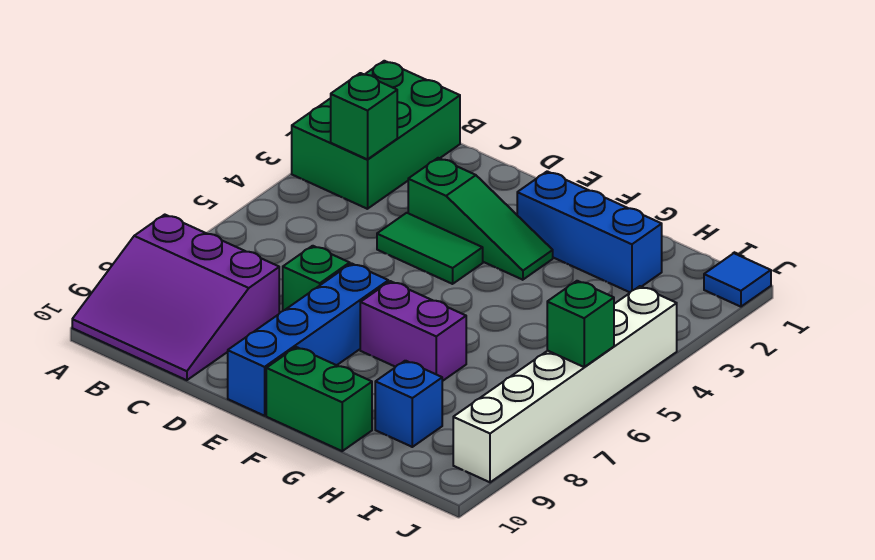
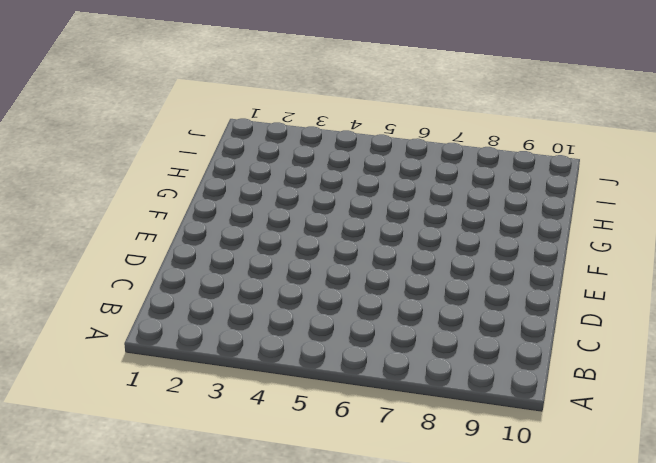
none -> green brick A1:B3 level 1
none -> purple slope A8:C10 level 1 top 8
none -> green slope D3:F3 level 1 top D

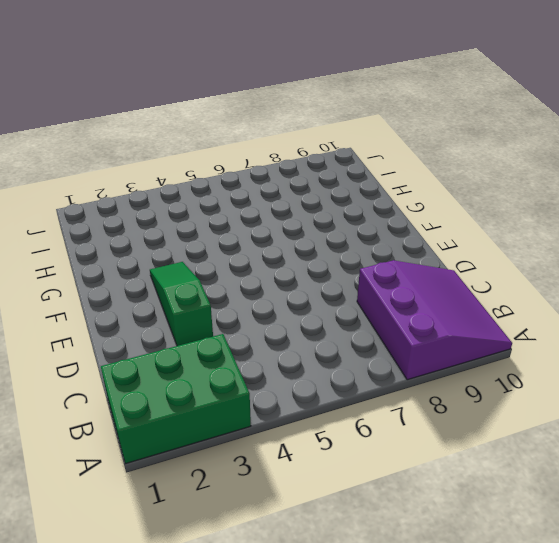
none -> green tile D4:E4 level 1
none -> green brick D7 level 1
none -> blue brick E7:E10 level 1

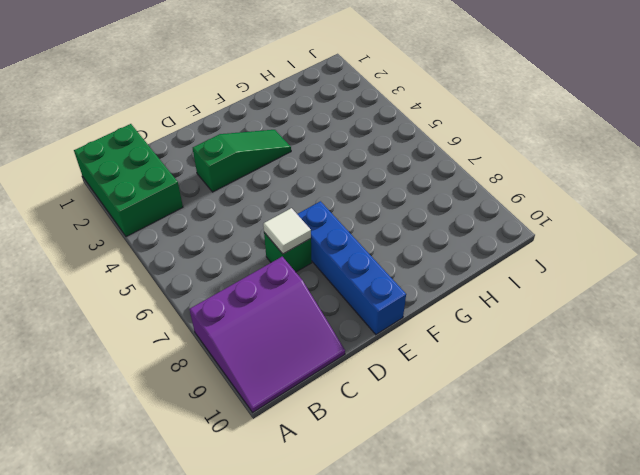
white tile D7 level 2 -> none
none -> green tile D4:E4 level 1
none -> blue brick F2:H2 level 1
none -> purple brick F7:G7 level 1

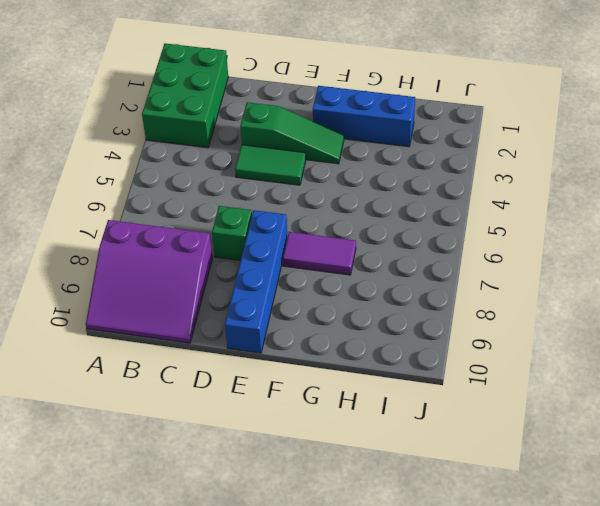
purple tile F7:G7 level 1 -> purple brick F7:G7 level 1
none -> green brick F10:G10 level 1
none -> blue brick H9 level 1
none -> blue tile J1 level 1

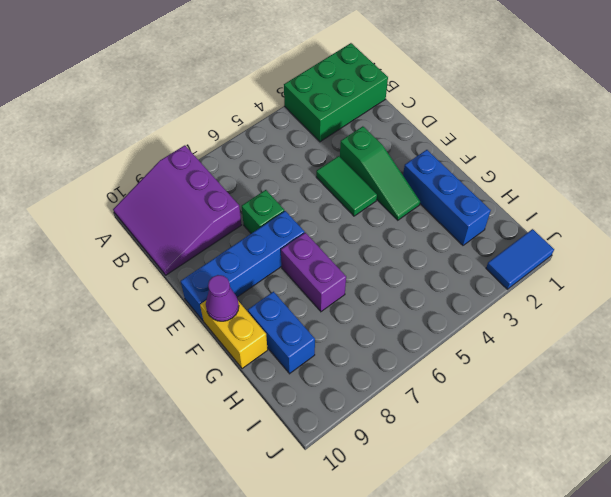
yellow brick F10:G10 level 1 -> green brick F10:G10 level 1
purple cone F10 level 2 -> none
blue brick G9:H9 level 1 -> blue brick H9 level 1
blue tile J1:J2 level 1 -> blue tile J1 level 1
none -> white brick J4:J9 level 1
none -> green brick B3 level 2
none -> green brick J6 level 2

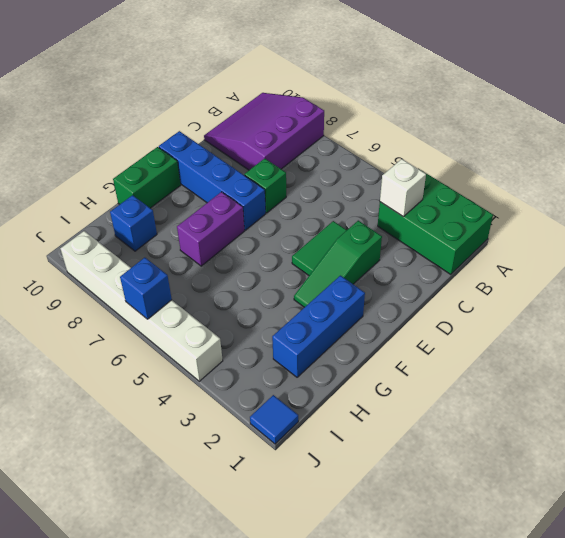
white brick B3 level 2 -> green brick B3 level 2
blue brick J6 level 2 -> green brick J6 level 2

